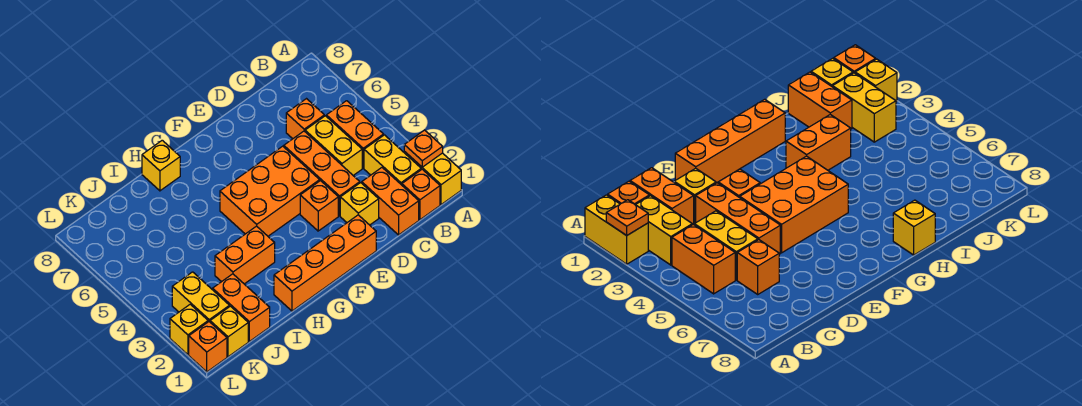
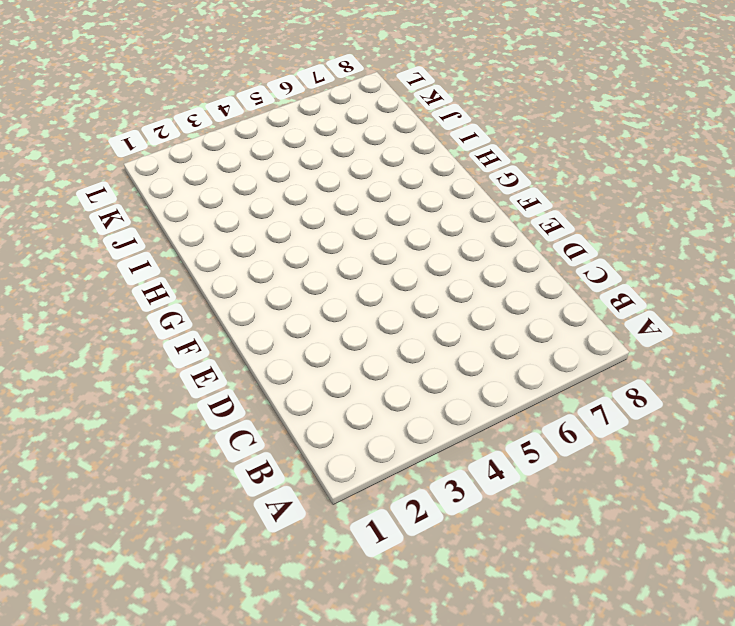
none -> yellow brick A1:A2 level 1
none -> orange brick B1 level 1
none -> yellow brick B2:B3 level 1

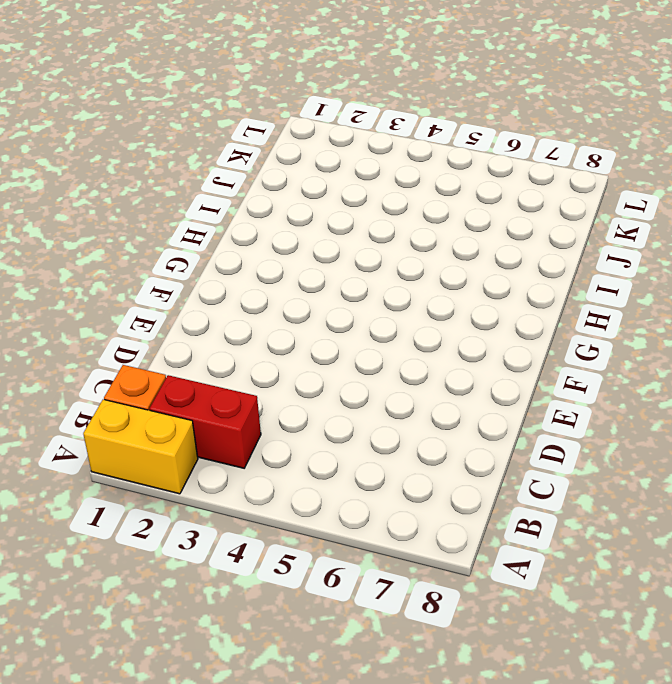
red brick B2:B3 level 1 -> yellow brick B2:B3 level 1
none -> orange brick B4:B5 level 1
none -> orange brick C1:C2 level 1
none -> yellow brick C4:C5 level 1

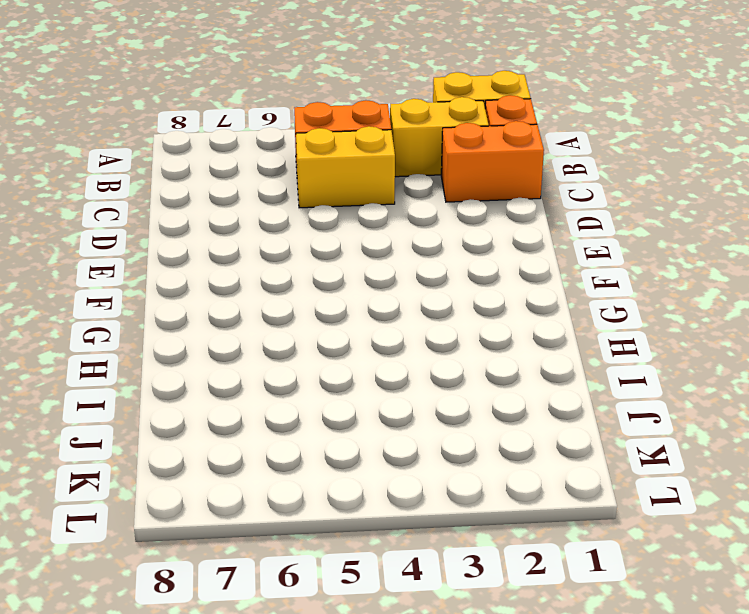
none -> orange brick C6 level 1
none -> yellow brick D2 level 1
none -> orange brick D3:D5 level 1

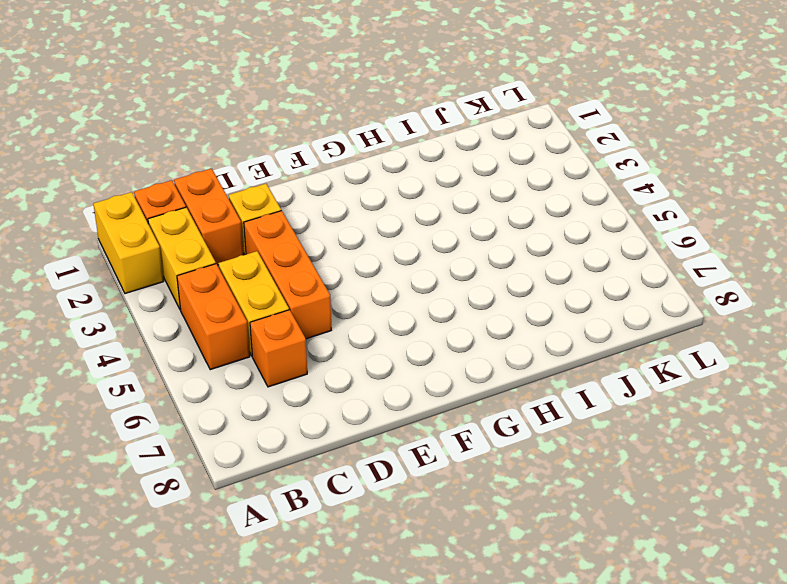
none -> orange brick E1:H1 level 1
none -> orange brick E3 level 1
none -> orange brick E4:G5 level 1

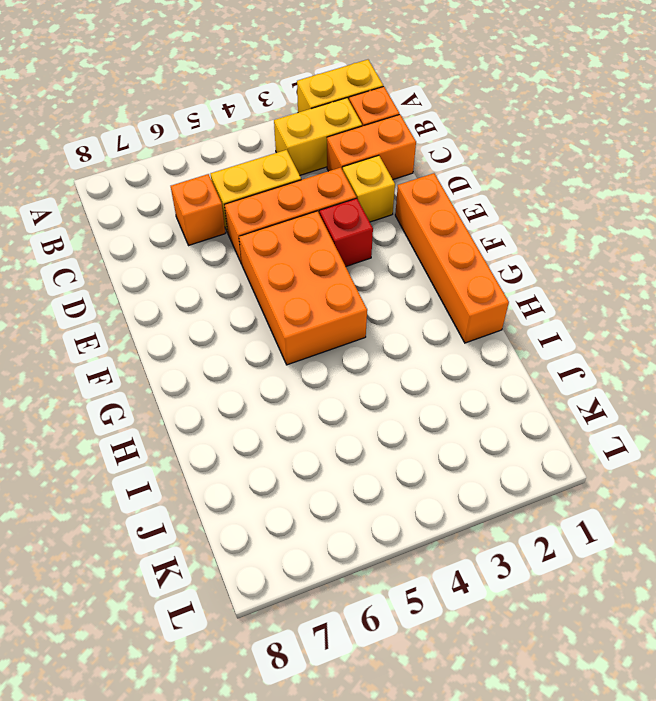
red brick E3 level 1 -> orange brick E3 level 1
none -> orange brick B4:B5 level 1
none -> orange brick H3:I3 level 1
none -> yellow brick H8 level 1

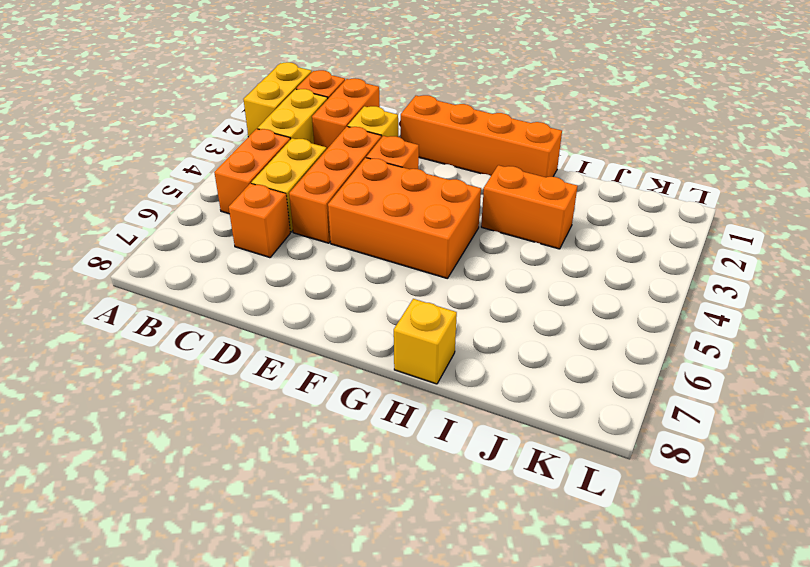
none -> orange brick J1:J2 level 1
none -> yellow brick K1 level 1
none -> yellow brick K2:K3 level 1

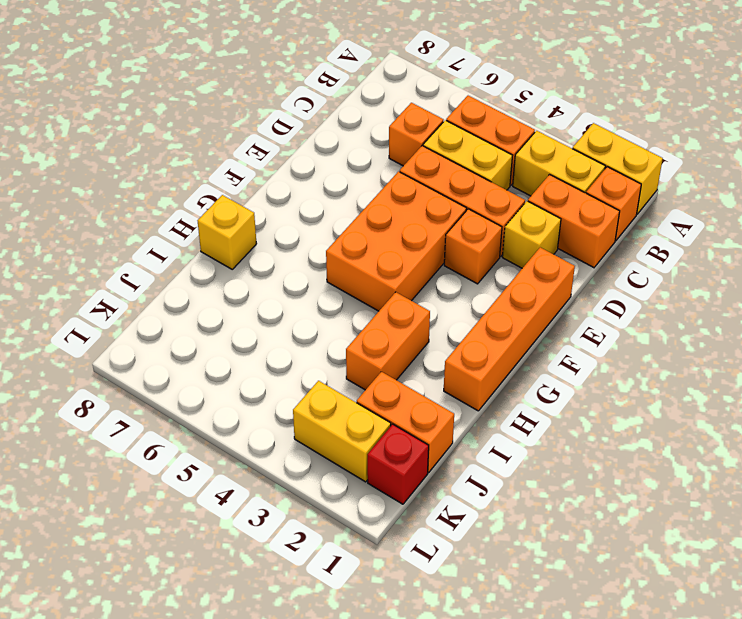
red brick K1 level 1 -> yellow brick K1 level 1
none -> orange brick L1 level 1
none -> yellow brick L2 level 1
none -> orange plate A2 level 2

